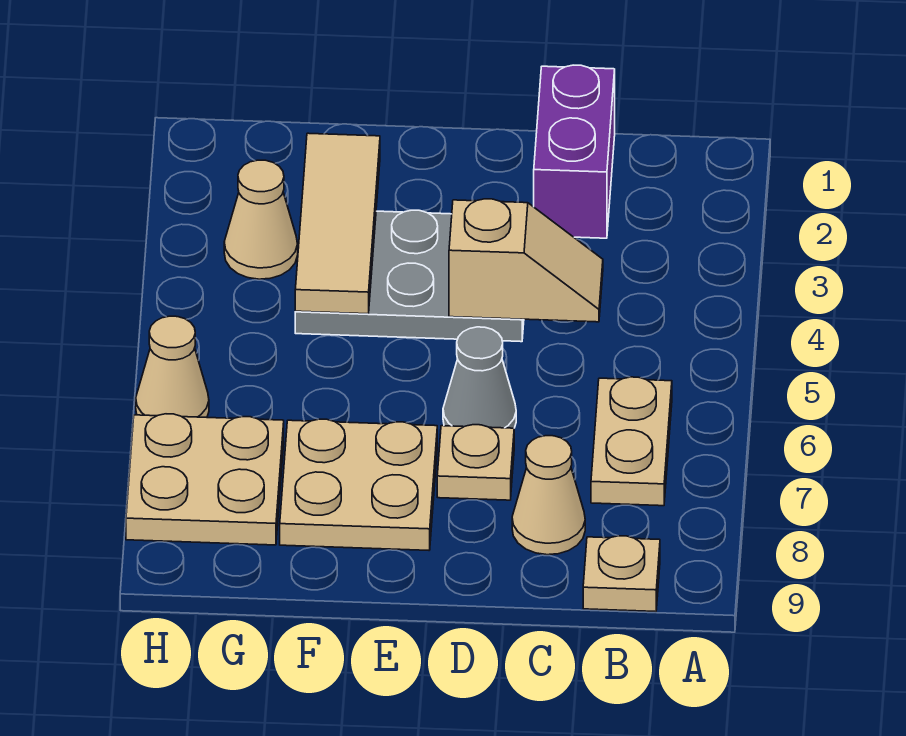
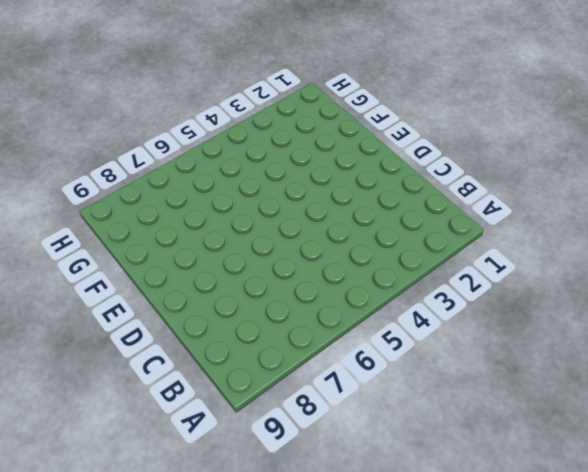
none -> tan plate B6:B7 level 1
none -> tan plate B9 level 1
none -> purple brick C1:C2 level 1

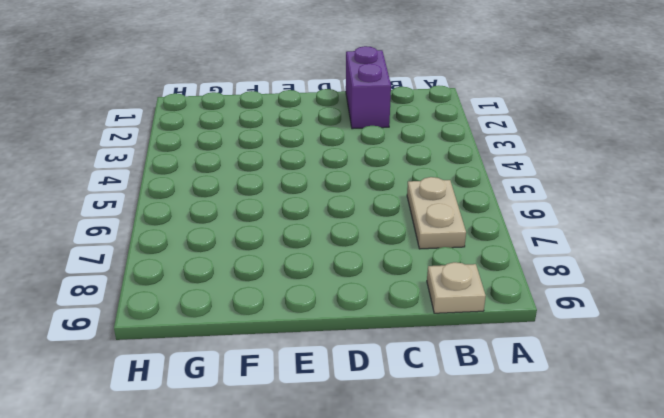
none -> tan cone C8 level 1
none -> grey plate D3:F4 level 1
none -> grey cone D6 level 1

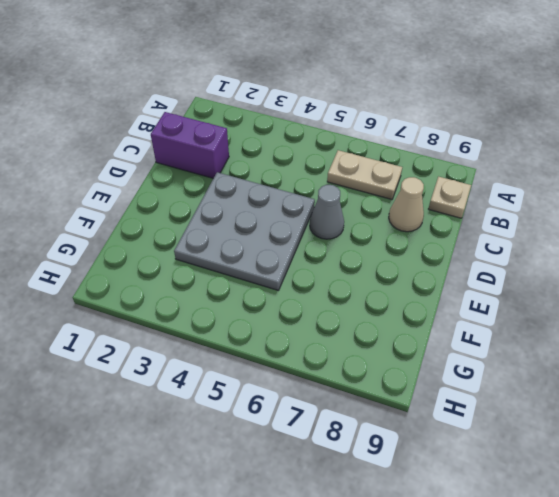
grey plate D3:F5 level 1 -> grey plate D3:F4 level 1
none -> tan plate D7 level 1
none -> tan plate E7:F8 level 1
none -> tan cone G3 level 1

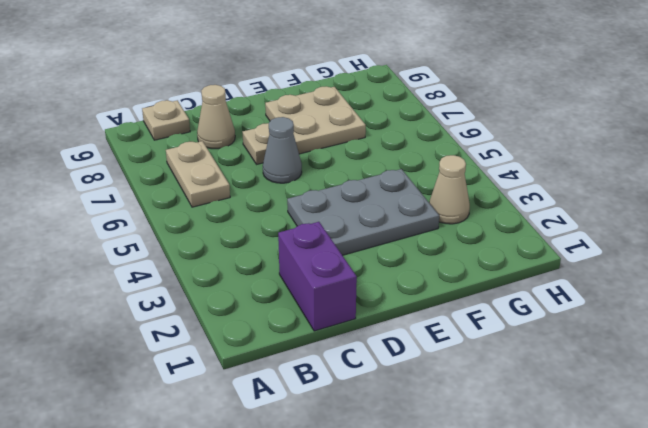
none -> tan plate G7:H8 level 1
none -> tan cone H6 level 1
none -> tan slope C4:D4 level 2 top D

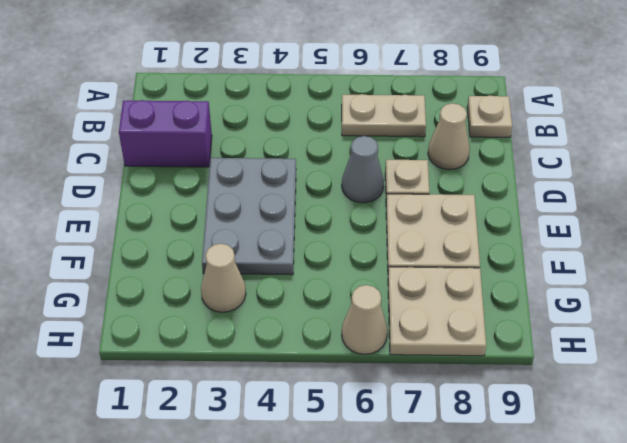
none -> tan slope C4:D4 level 2 top D
none -> tan tile F2:F4 level 2

